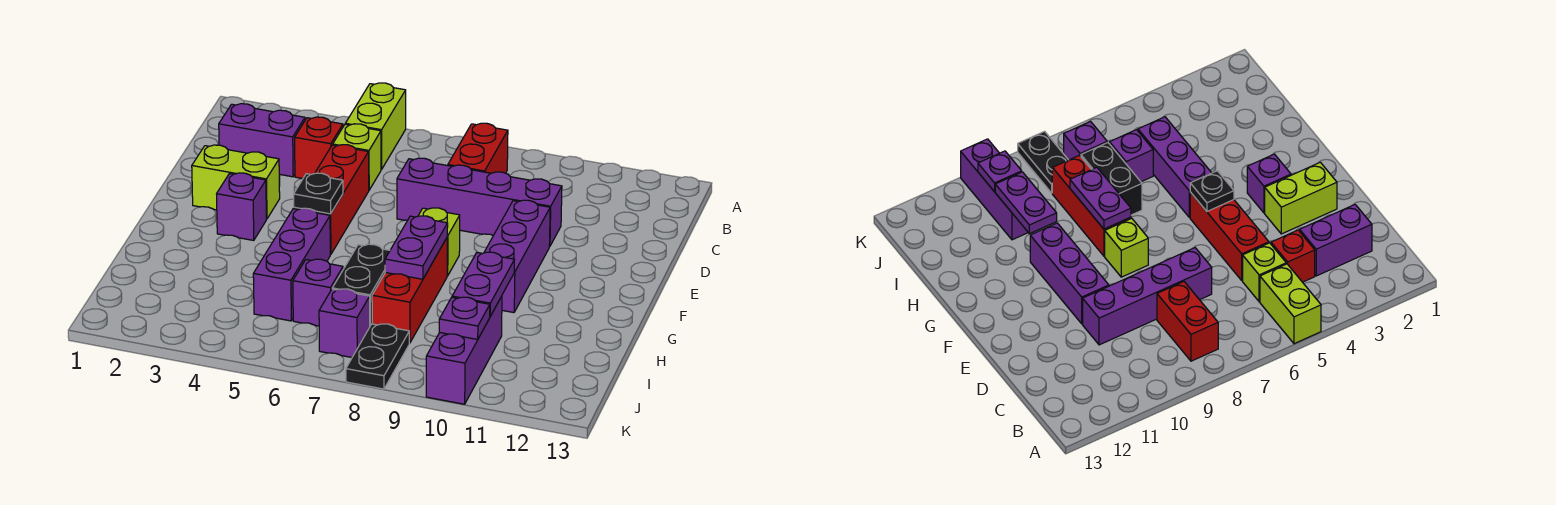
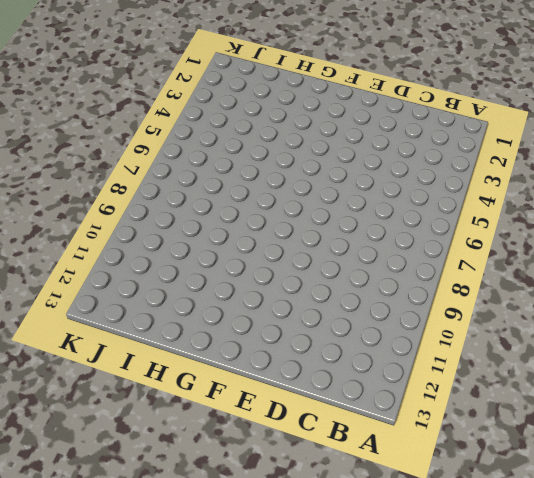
none -> lime brick A5:B5 level 1
none -> red brick B8:C8 level 1
none -> purple brick C2:C3 level 1

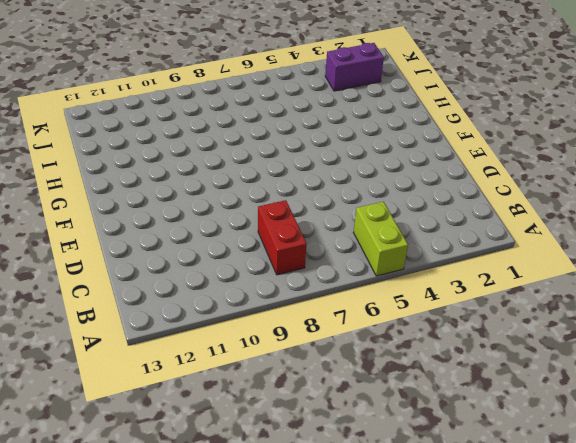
purple brick J2:J3 level 1 -> purple brick C2:C3 level 1
none -> red brick C4 level 1
none -> lime brick C5 level 1
none -> red brick D5:F5 level 1

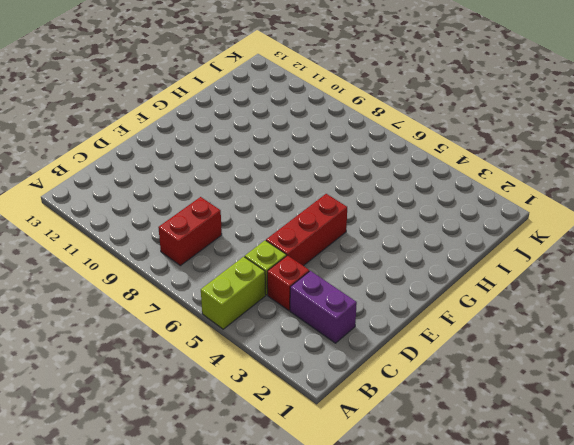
none -> purple brick D7:D10 level 1
none -> lime brick E2:E3 level 1
none -> purple brick E10:G10 level 1

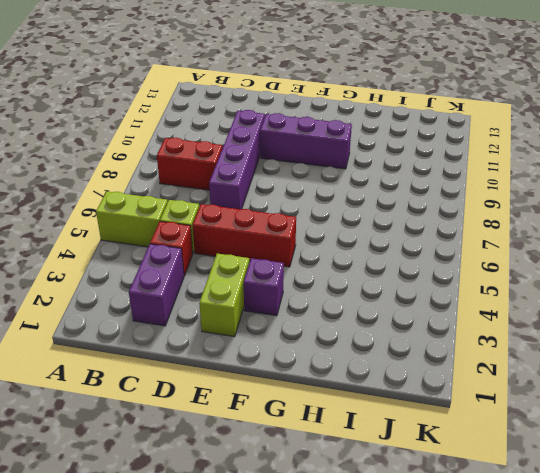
none -> lime brick F8 level 1
none -> purple brick G5:I5 level 1
none -> red brick G8:I8 level 1

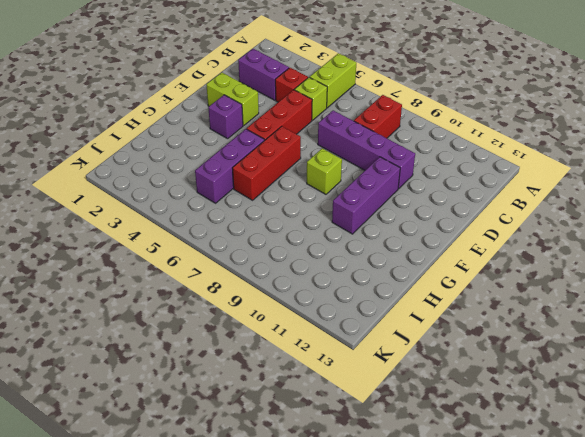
red brick F6:H6 level 1 -> red brick G8:I8 level 1
none -> black brick H7:I7 level 1
none -> purple brick I6 level 1
none -> purple brick I10:K10 level 1

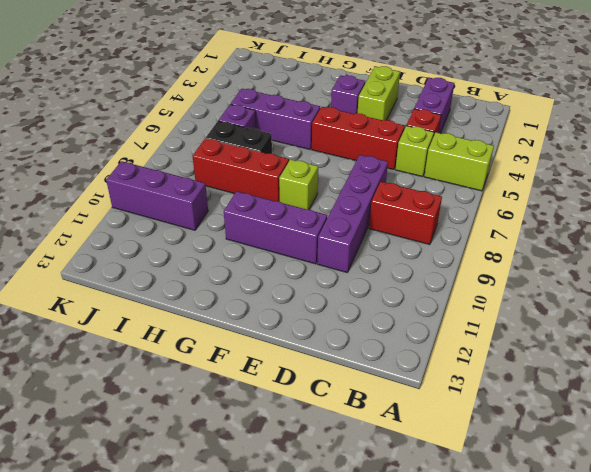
none -> purple brick J7 level 1
none -> black plate J8:K8 level 1
none -> black plate F5 level 2

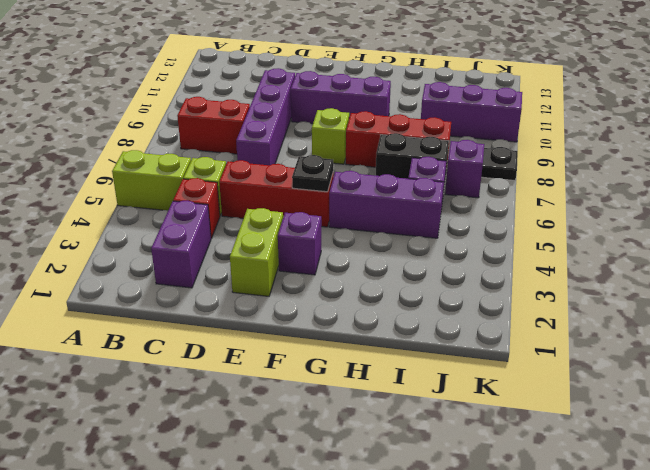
none -> purple plate G8:H8 level 2
none -> purple plate H10:I10 level 2
none -> purple plate J10 level 2

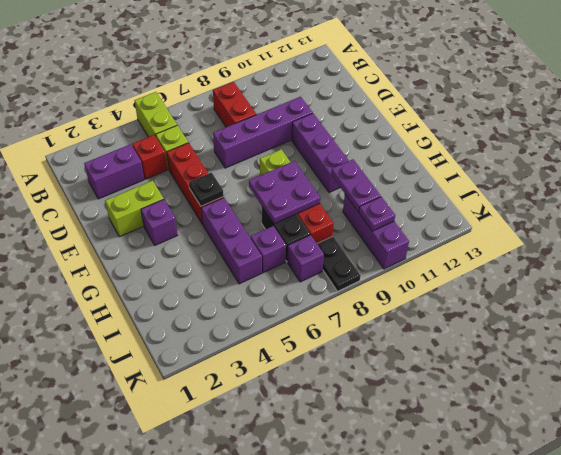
purple plate G7:H8 level 2 -> purple plate G8:H8 level 2

